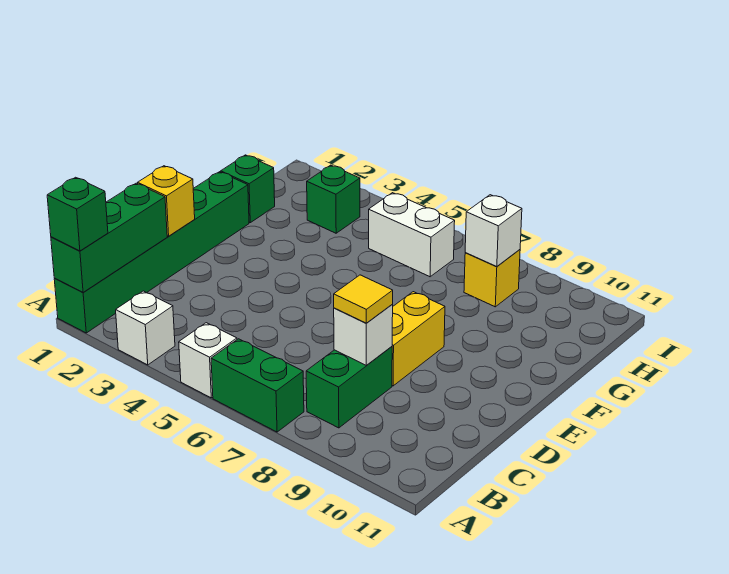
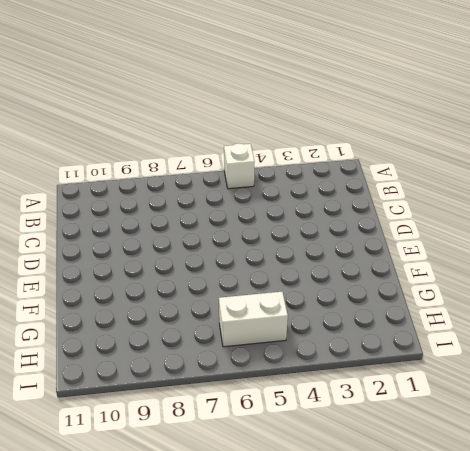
none -> green brick A1:F1 level 1
none -> white brick A3 level 1
none -> green brick A6:A7 level 1

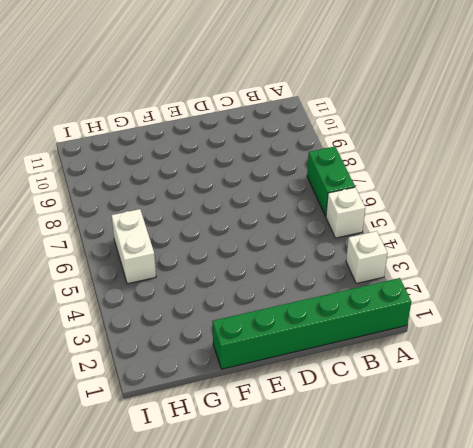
none -> green brick B8:C8 level 1
none -> yellow brick D8:E8 level 1
none -> green brick G1 level 1

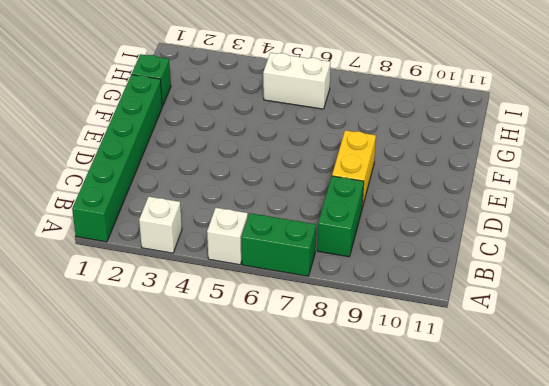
none -> green brick H3 level 1
none -> yellow brick H8 level 1
none -> green brick A1:C1 level 2

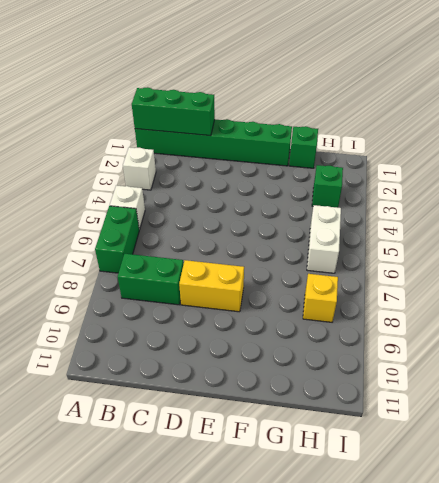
none -> white brick C8 level 2
none -> yellow brick D1 level 2
none -> white brick H8 level 2

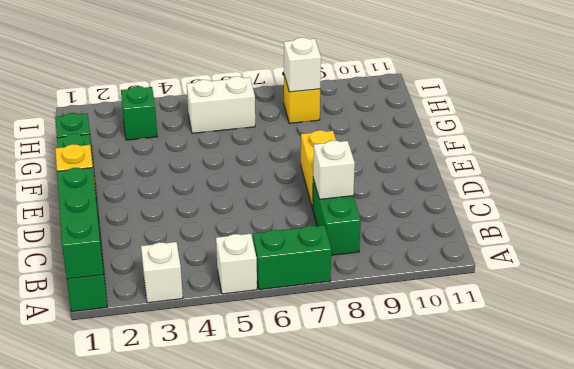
none -> green brick A1 level 3
none -> yellow tile C8 level 3

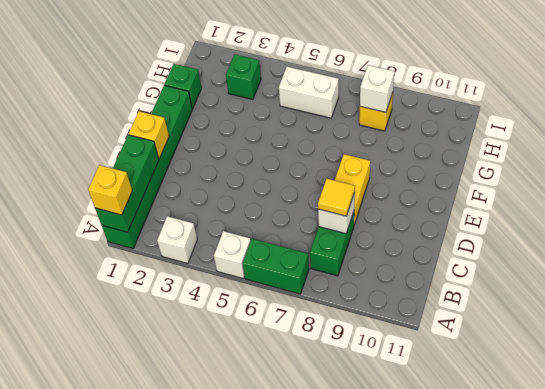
yellow brick A1 level 3 -> green brick A1 level 3

